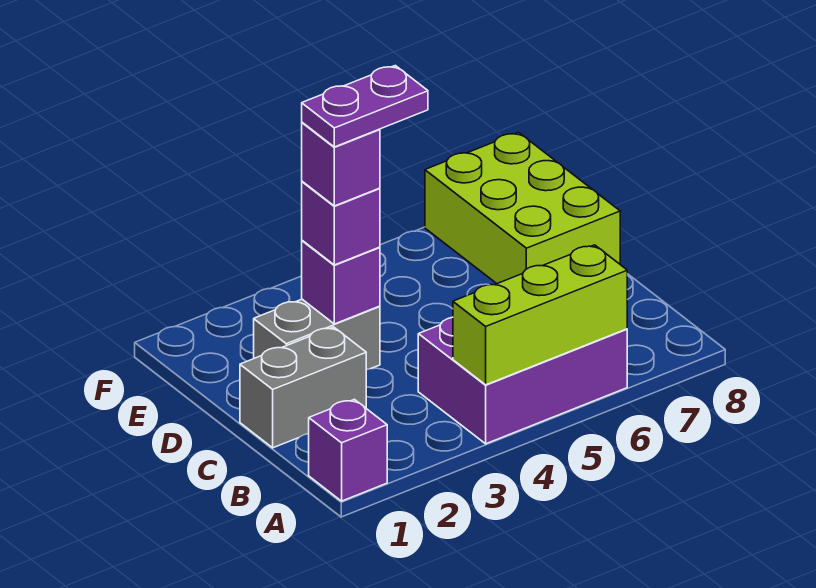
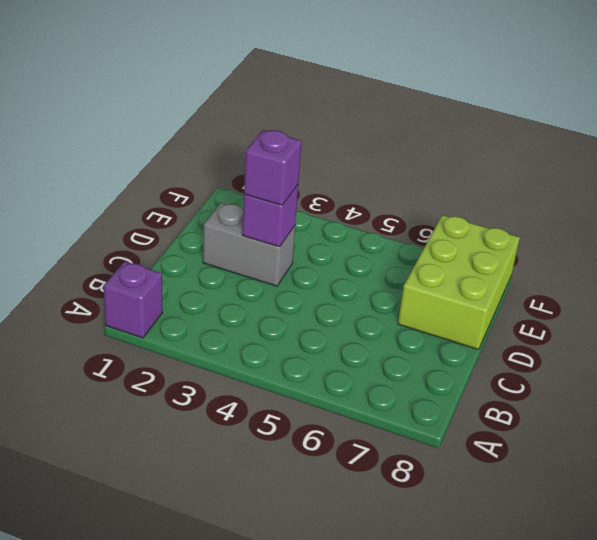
none -> purple brick A4:B6 level 1
none -> grey brick C1:C2 level 1

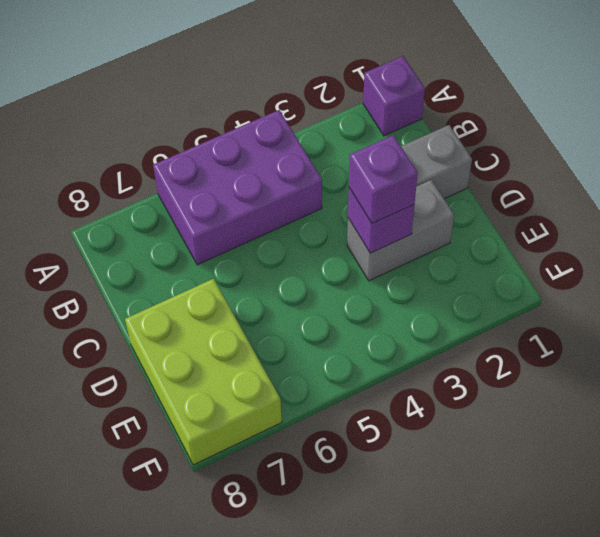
none -> lime brick A4:A6 level 2
none -> purple brick D3 level 4

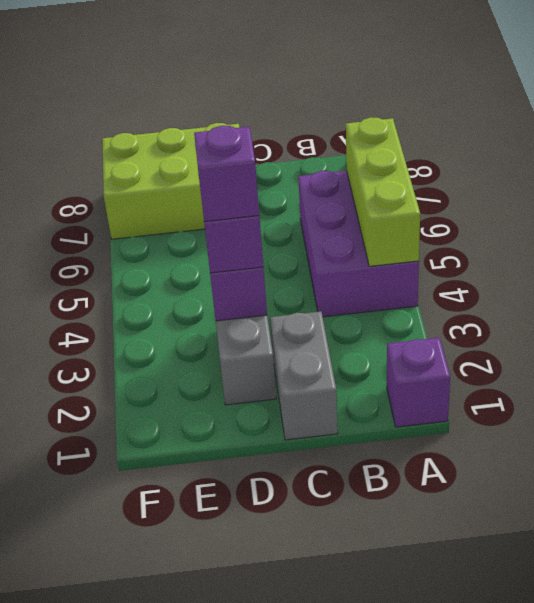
none -> purple plate D3:D4 level 5

